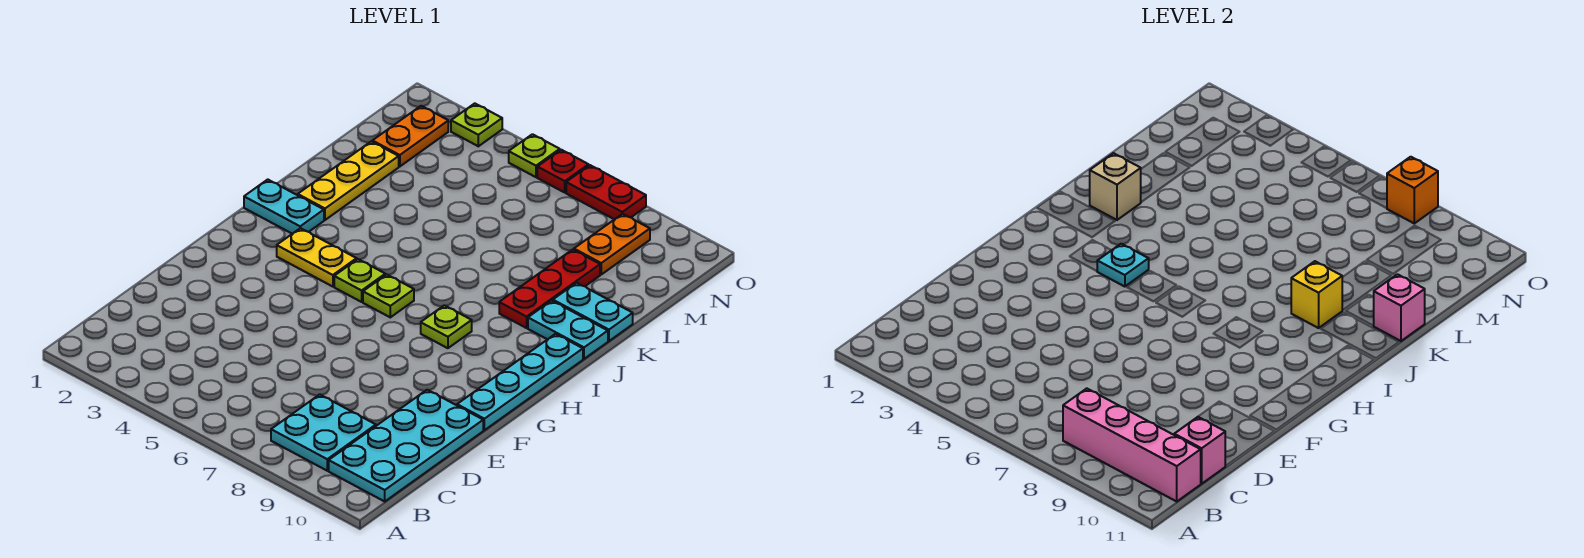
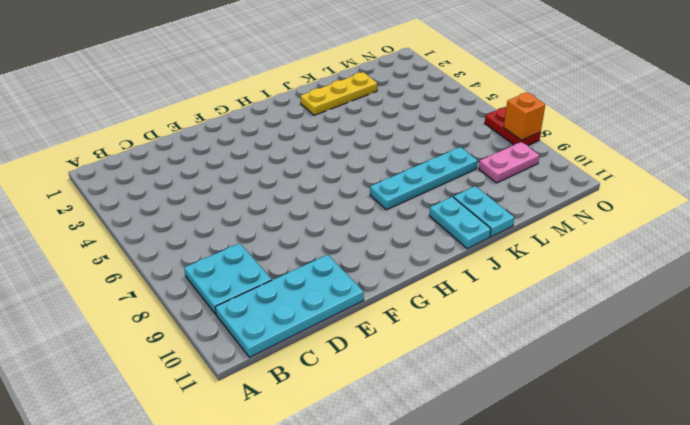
cyan plate I8:L8 level 1 -> cyan plate F11:I11 level 1
pink plate M9:N9 level 1 -> orange plate M9:N9 level 1
none -> yellow plate H3:H4 level 1
none -> lime plate H5 level 1
none -> lime plate H6 level 1

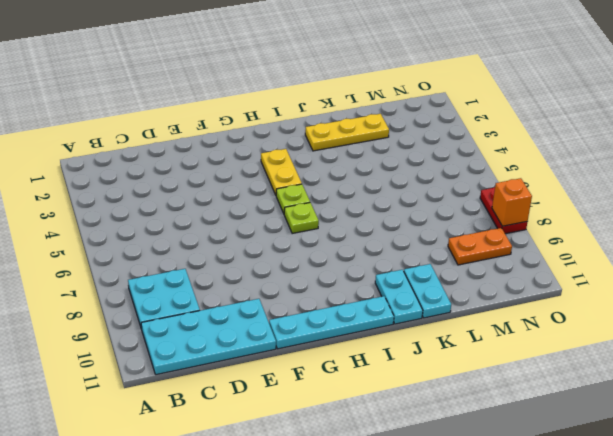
none -> lime plate H8 level 1
none -> cyan plate I1:I2 level 1
none -> red plate J9:L9 level 1

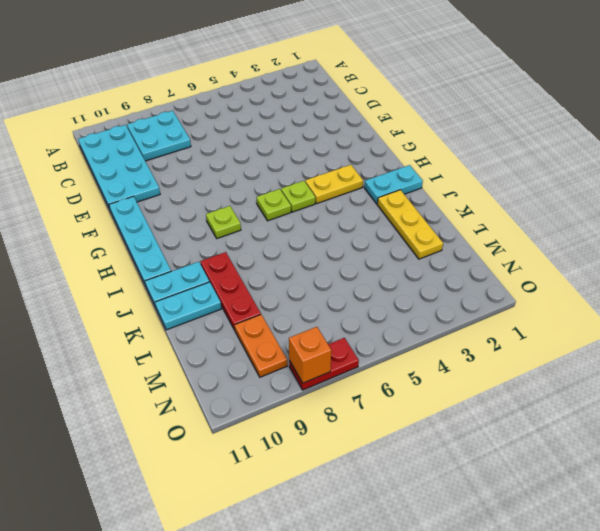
none -> orange plate M2:N2 level 1
none -> lime plate O3 level 1
none -> lime plate O5 level 1

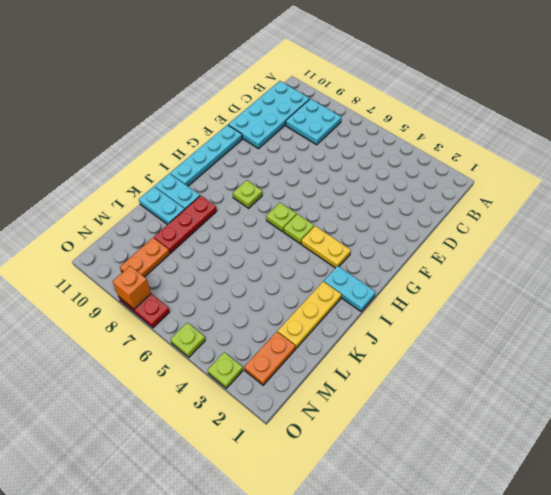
none -> red plate O6 level 1
none -> pink brick B8:B11 level 2
none -> pink brick C11 level 2

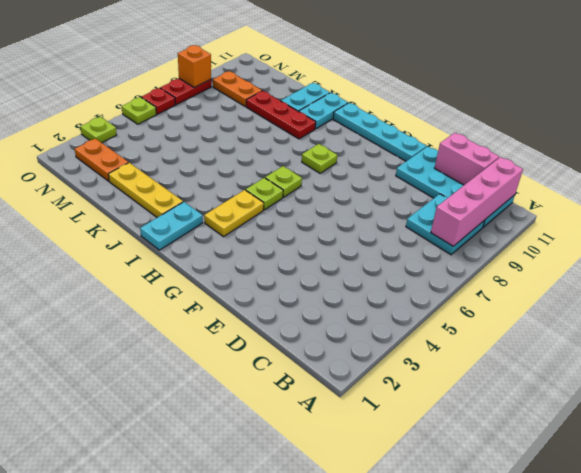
pink brick C11:D11 level 2 -> pink brick C11 level 2
none -> cyan plate H4 level 2
none -> tan brick J2 level 2
none -> yellow brick J9 level 2

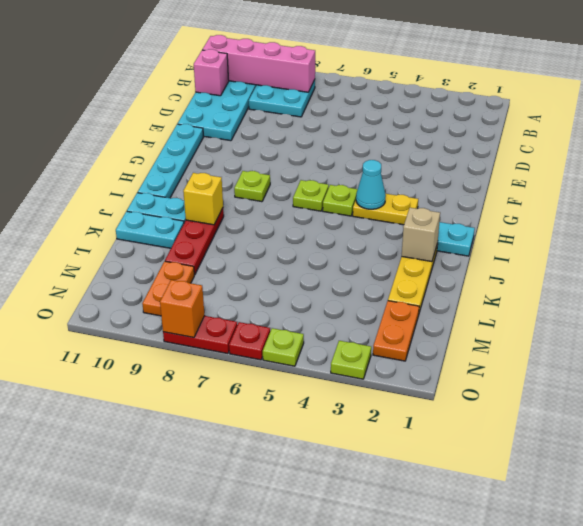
cyan cone H4 level 2 -> cyan plate H4 level 2
none -> pink brick K11 level 2

